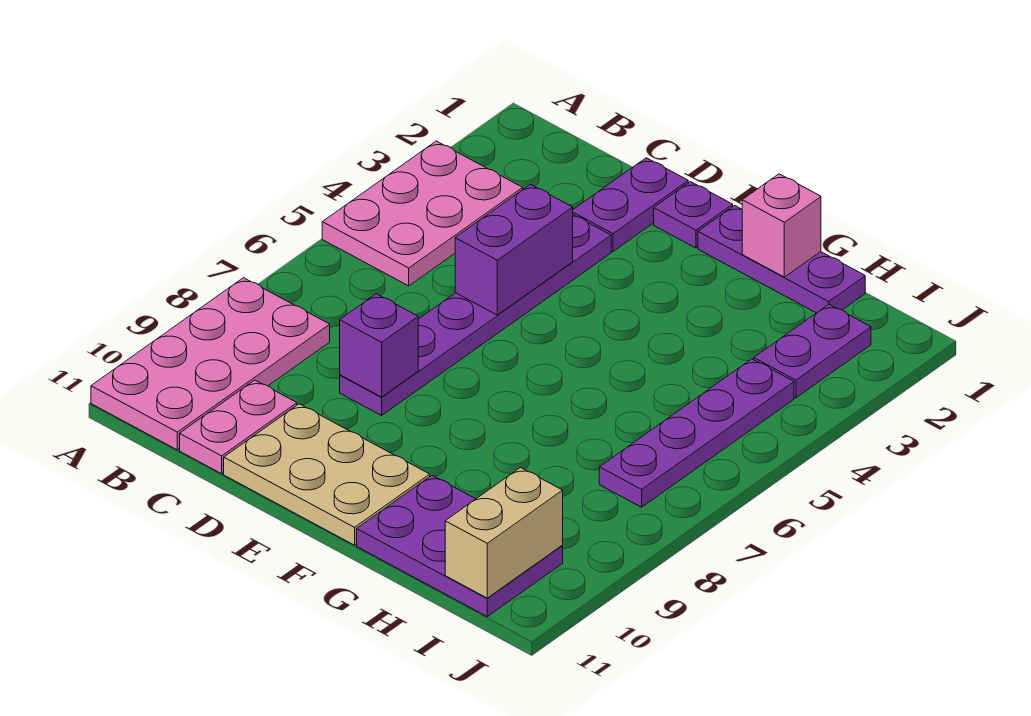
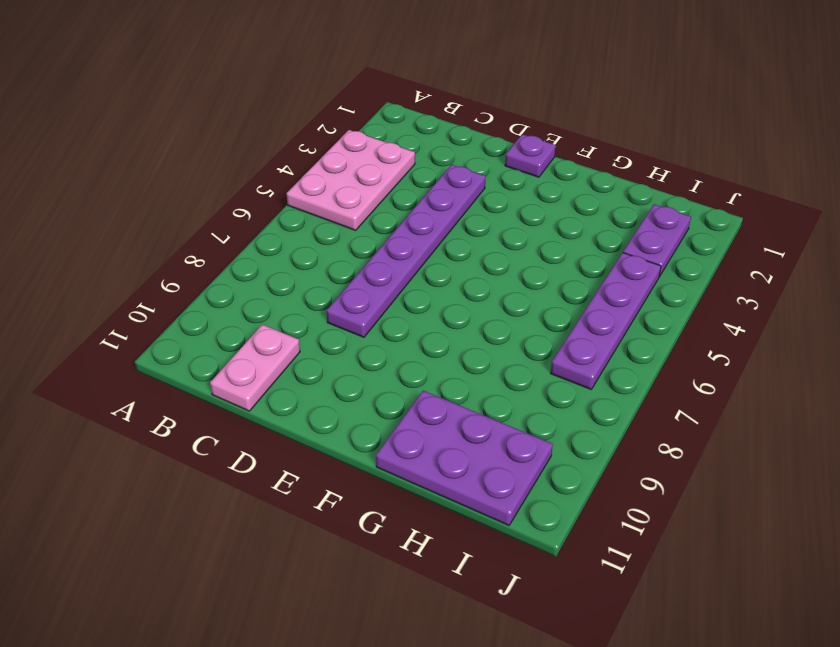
none -> pink plate A8:B11 level 1
none -> purple plate D1:D2 level 1
none -> tan plate D10:F11 level 1

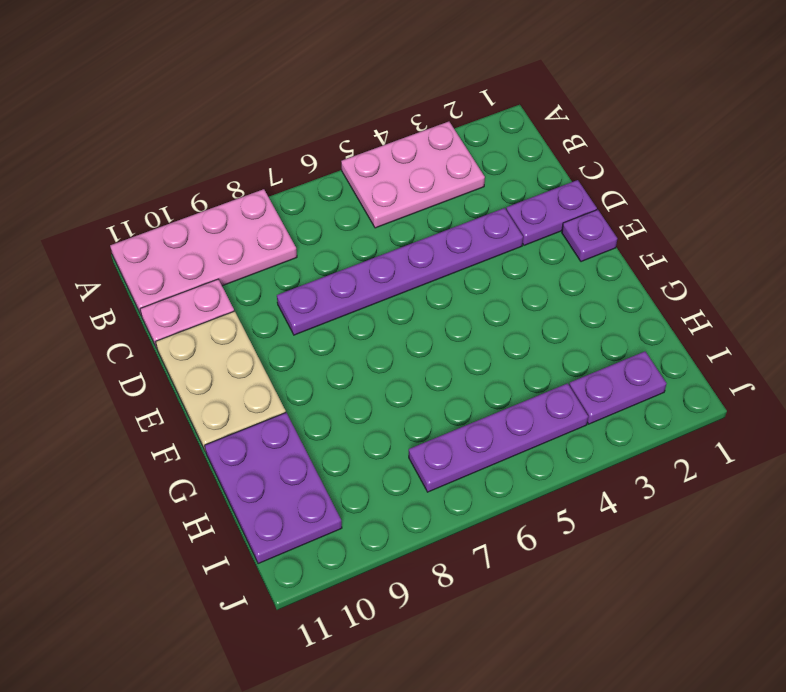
none -> purple plate F1:H1 level 1
none -> purple brick D4:D5 level 2
none -> purple brick D8 level 2

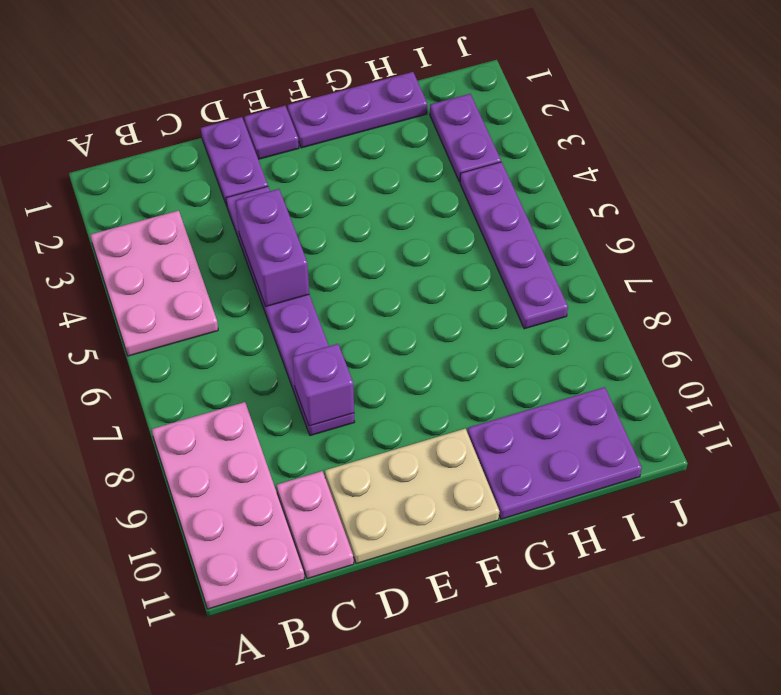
none -> pink brick G1 level 2
none -> tan brick I10:I11 level 2

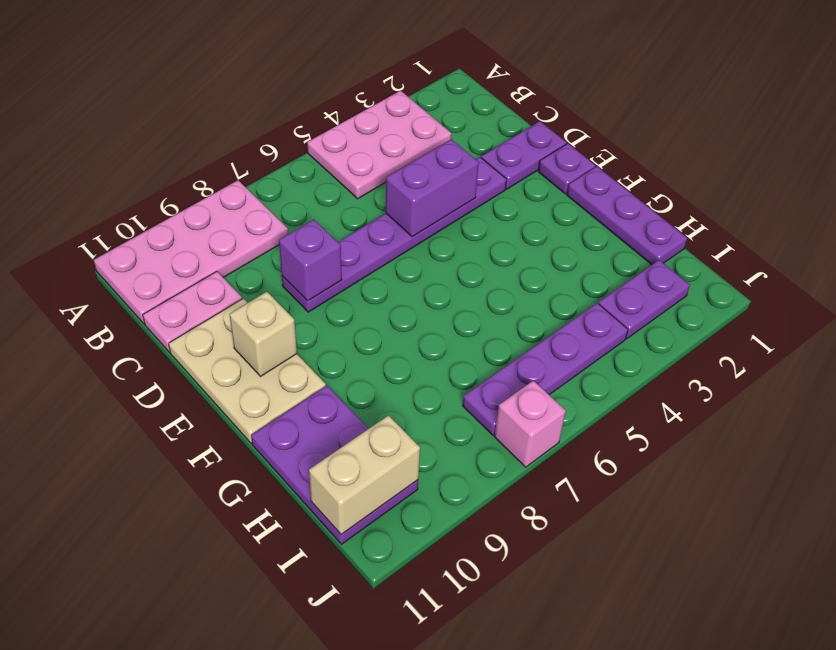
tan brick E10 level 2 -> none
pink brick J7 level 1 -> pink brick G1 level 2

